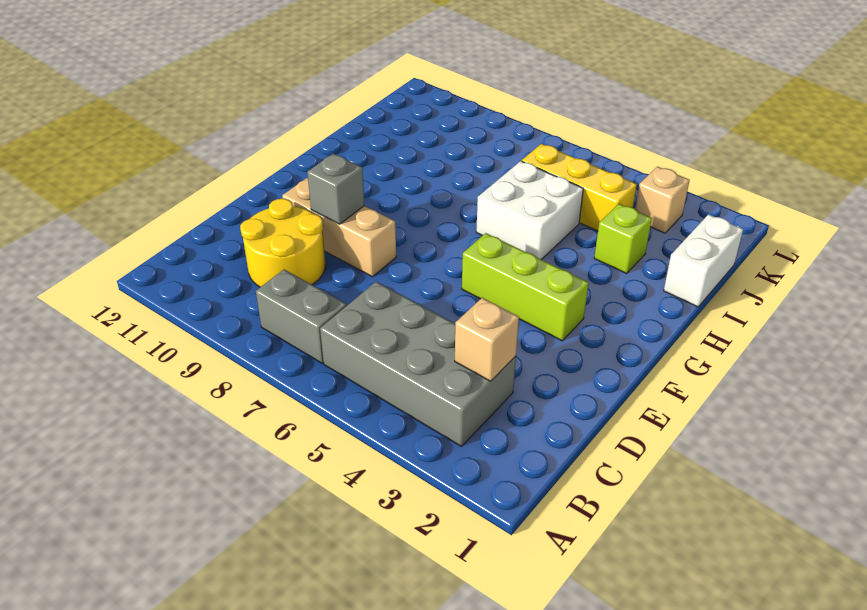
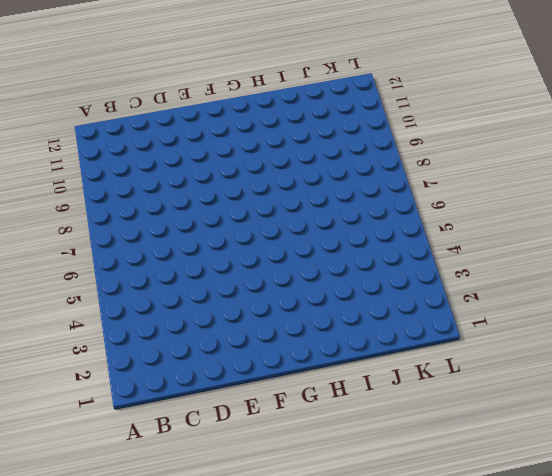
none -> grey brick B3:C6 level 1
none -> grey brick B7:B8 level 1
none -> yellow round brick C9:D10 level 1

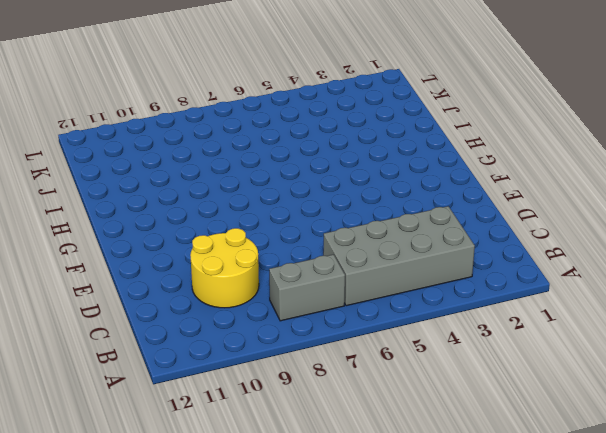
none -> tan brick E8:E10 level 1
none -> lime brick F3:F5 level 1
none -> white brick H5:I6 level 1

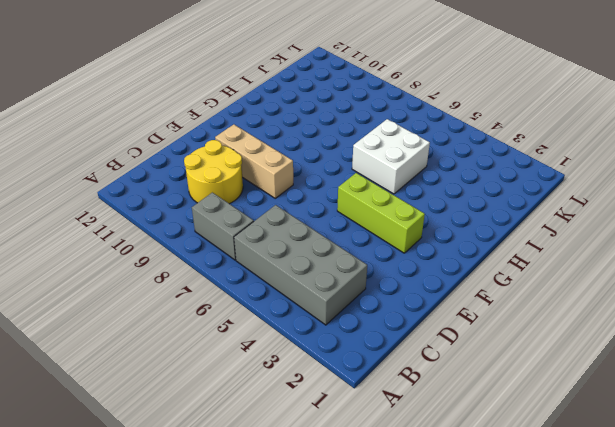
none -> white brick I1:J1 level 1
none -> lime brick I3 level 1
none -> yellow brick J4:J6 level 1

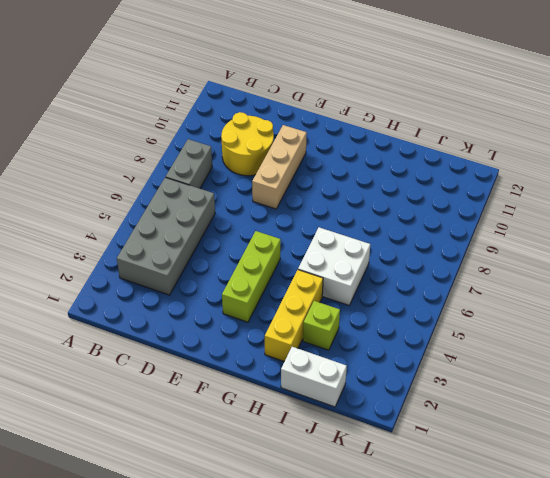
yellow brick H2:H4 level 1 -> yellow brick J4:J6 level 1
none -> tan brick K3 level 1
none -> tan brick C3 level 2
none -> grey brick E9 level 2

